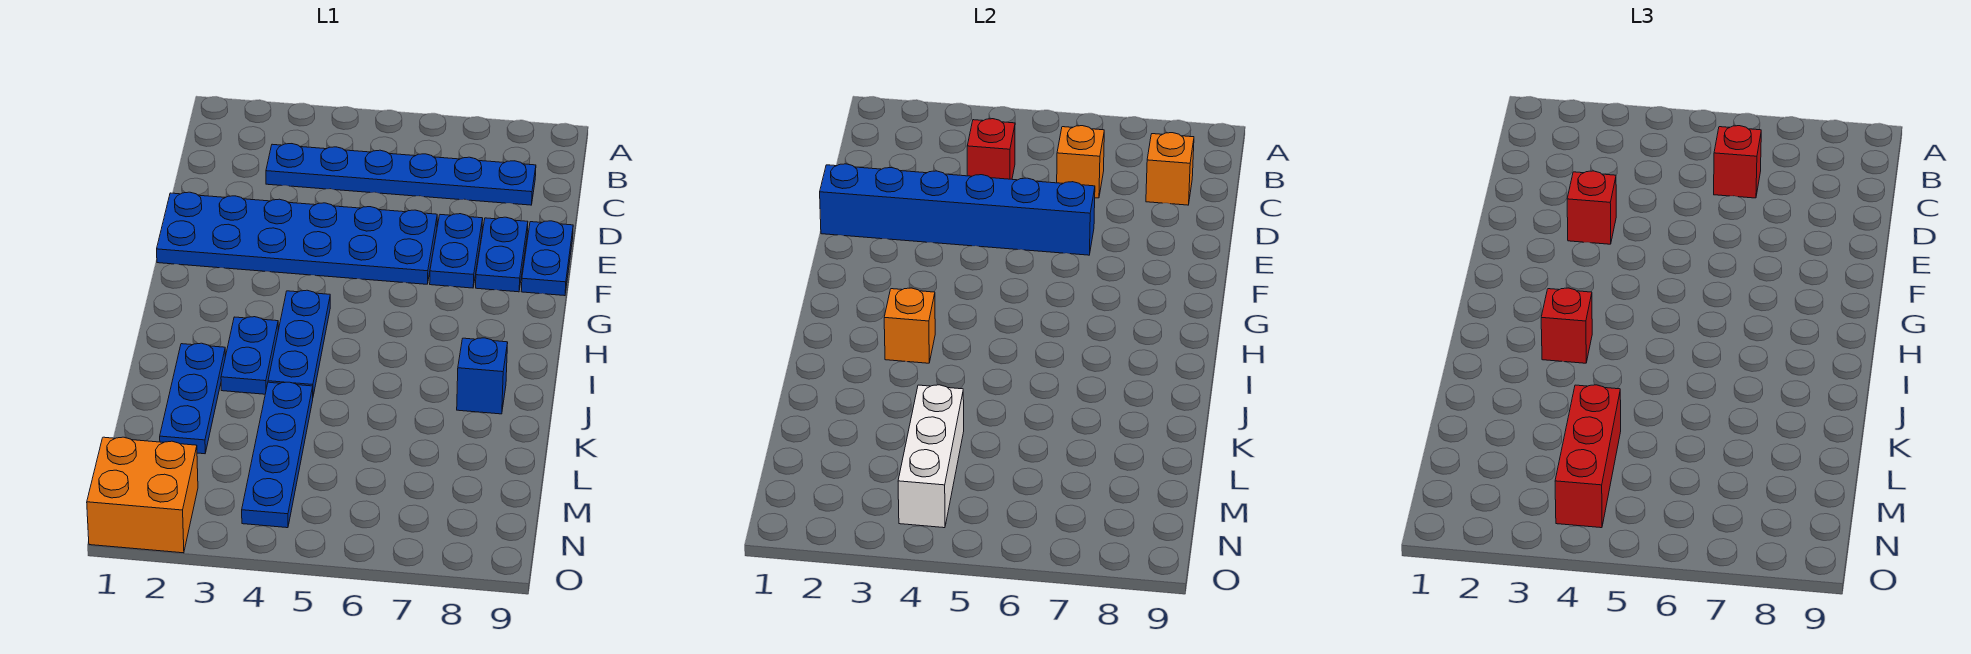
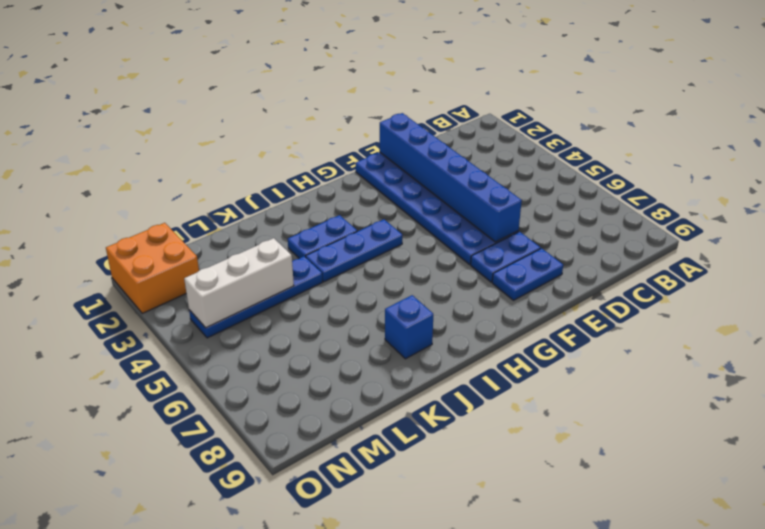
none -> blue plate C3:C8 level 1
none -> blue plate E9:F9 level 1
none -> blue plate J2:L2 level 1

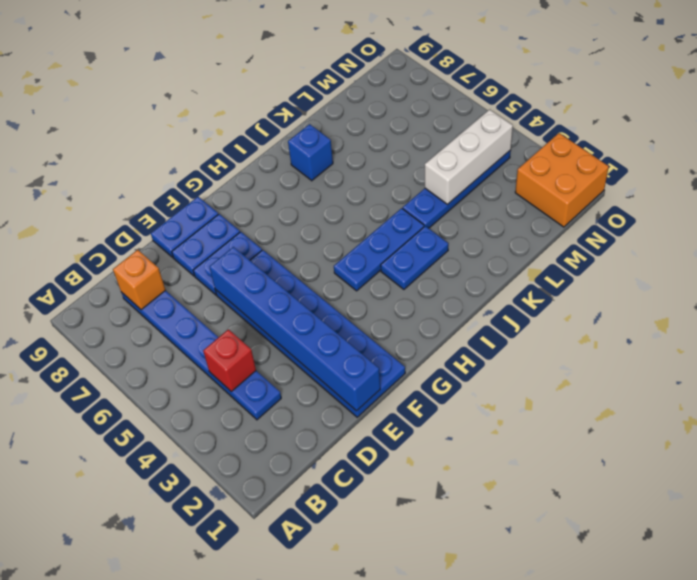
none -> blue plate J2:L2 level 1
none -> orange brick C6 level 2
none -> orange brick I3 level 2

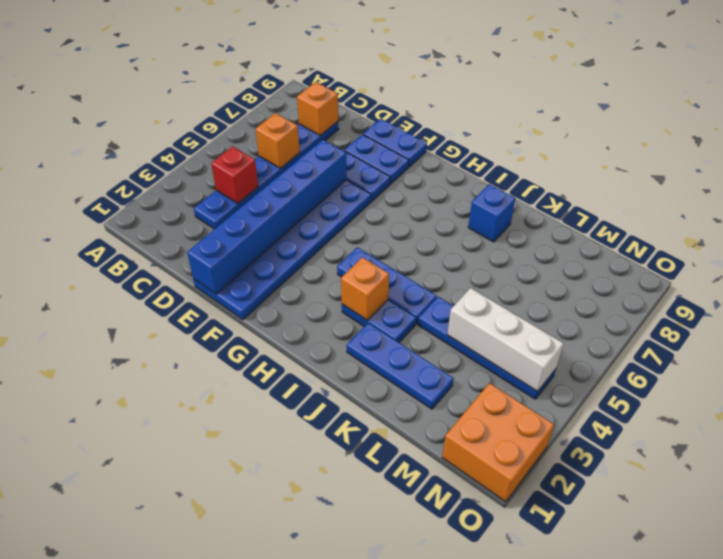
none -> red brick C6 level 3
none -> red brick E3 level 3
none -> red brick I3 level 3

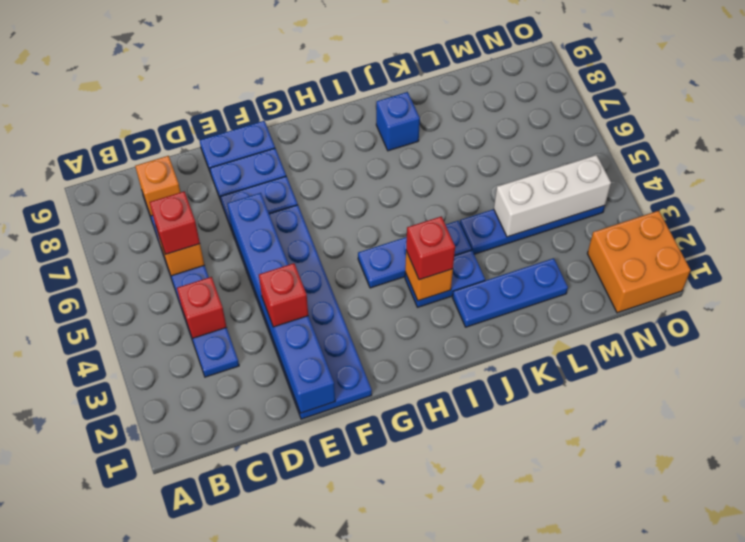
none -> red brick L4:N4 level 3

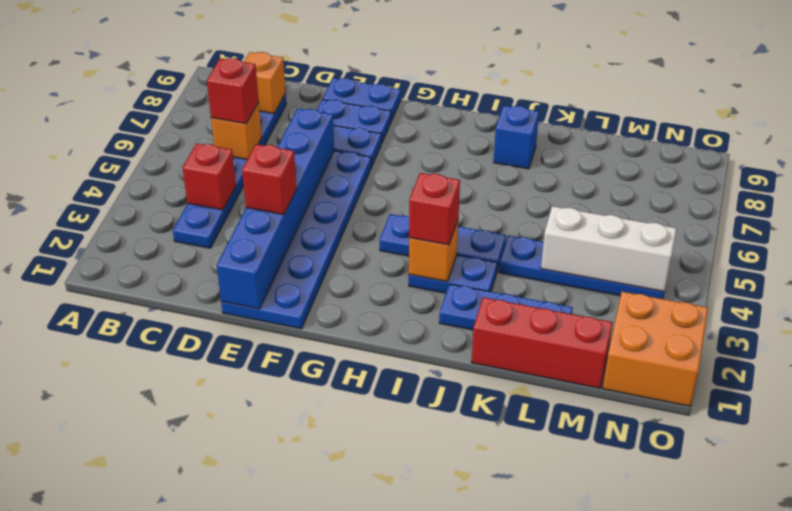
red brick K1:M1 level 1 -> red brick L4:N4 level 3

